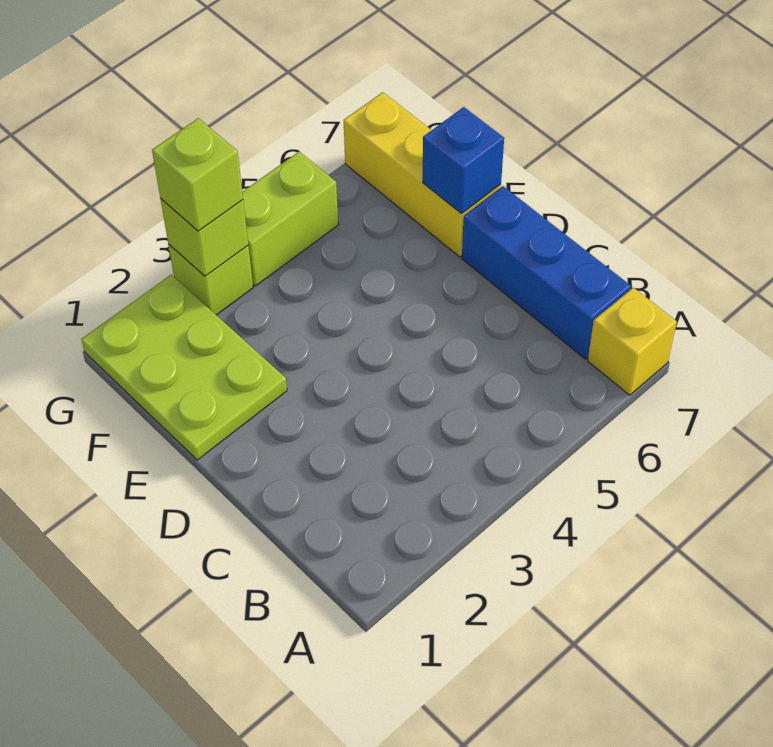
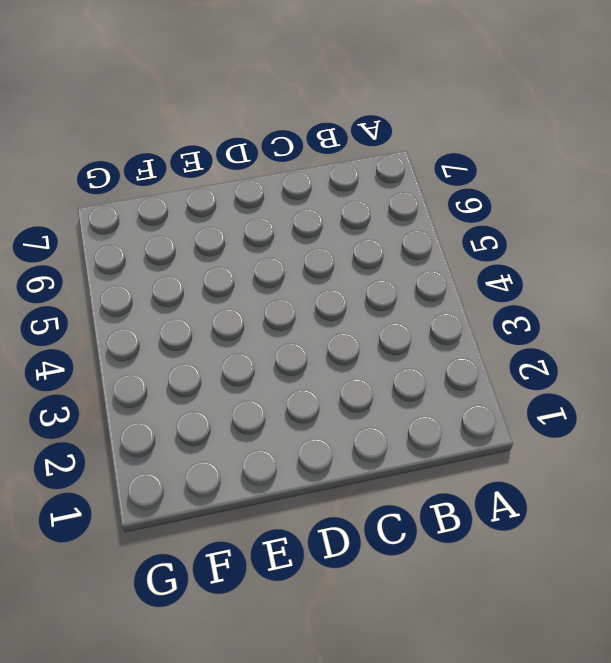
none -> yellow brick A7 level 1
none -> blue brick B7:D7 level 1

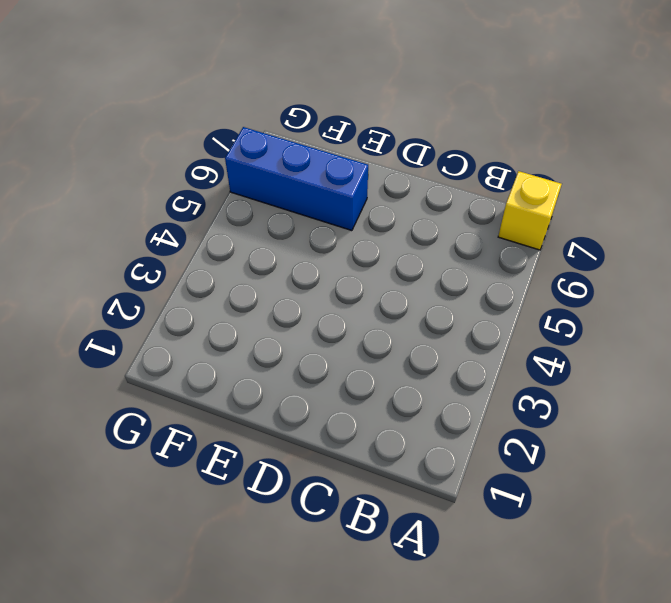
blue brick E6:G6 level 1 -> blue brick B7:D7 level 1
none -> lime plate E1:G2 level 1
none -> yellow brick E7:G7 level 1

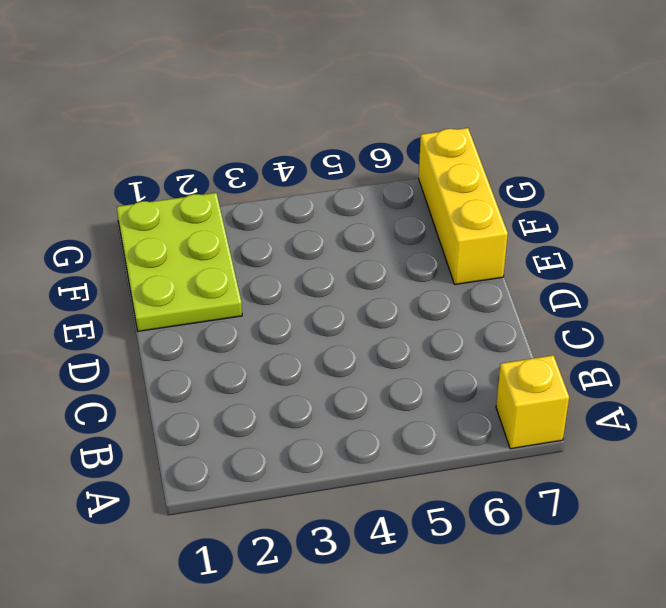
none -> blue brick B7:D7 level 1
none -> lime brick G3 level 1

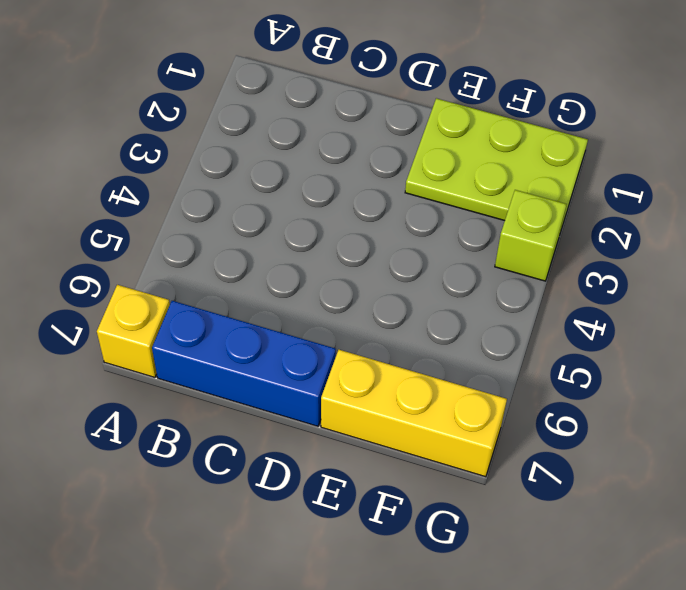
none -> lime brick G4:G5 level 1
none -> blue brick E7 level 2

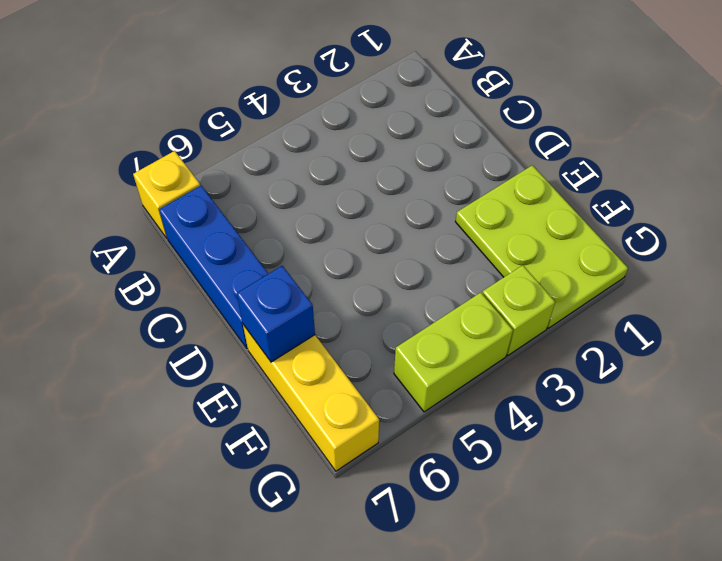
none -> lime brick G3 level 2
none -> lime brick G3 level 3

